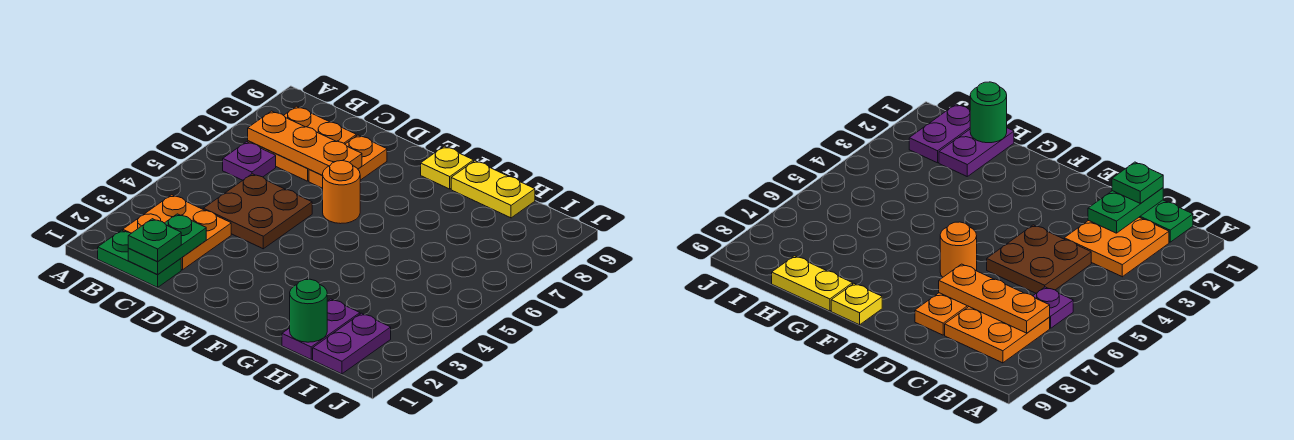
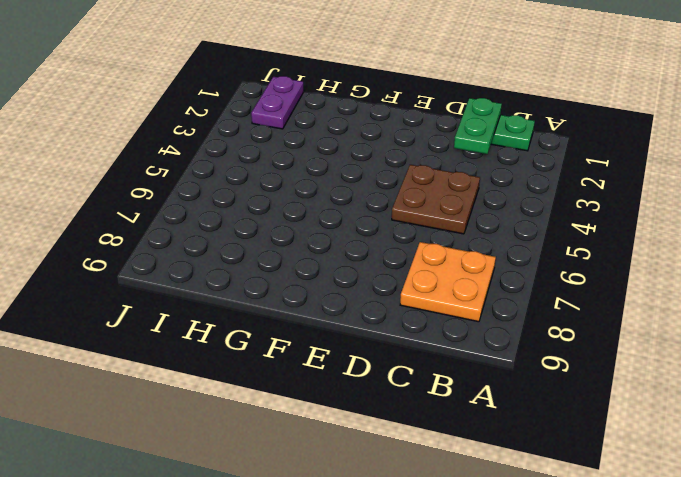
none -> orange plate B2:C3 level 1
none -> purple plate B6 level 1
none -> orange plate D7:D8 level 1

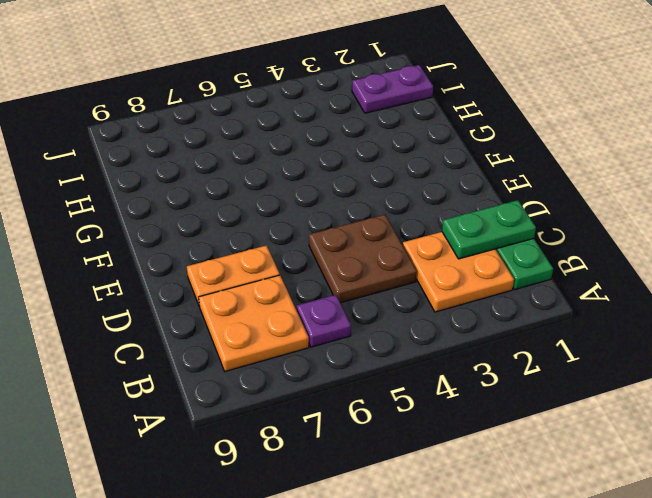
none -> orange round brick E6 level 1
none -> yellow plate F9 level 1
none -> yellow plate G9:H9 level 1

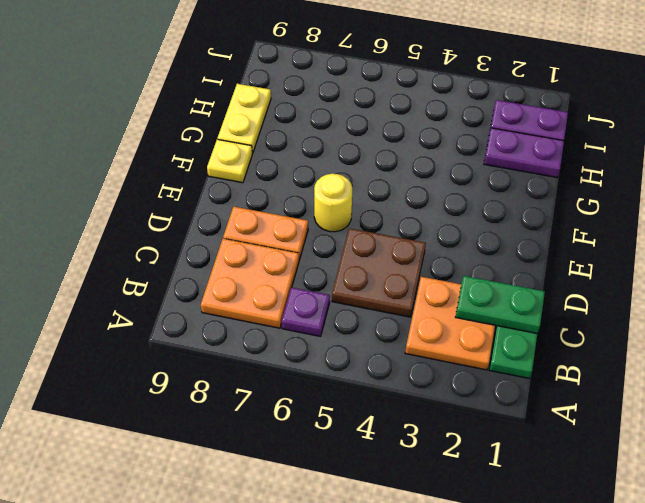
yellow round brick E6 level 1 -> orange round brick E6 level 1
none -> orange plate B7:D7 level 2
none -> green round brick H1 level 2
none -> green plate C1 level 3

